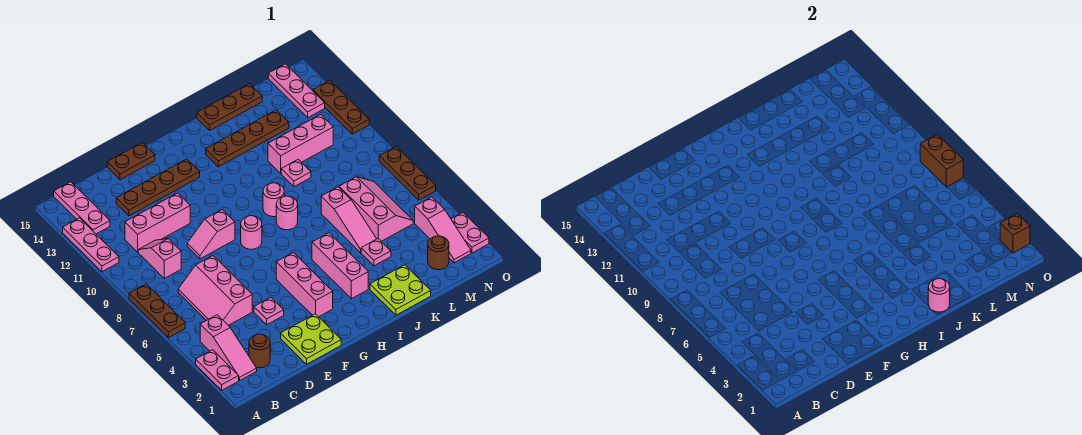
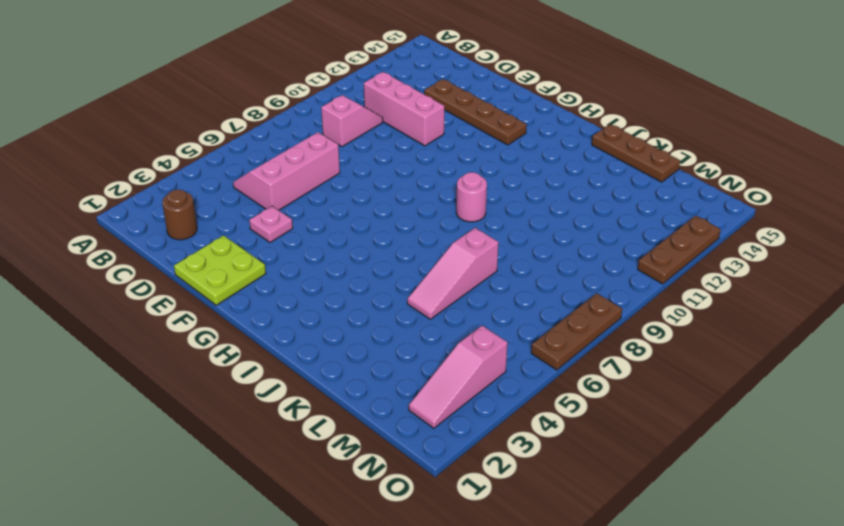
none -> pink plate A2:A3 level 1
none -> brown plate A6:A8 level 1
none -> pink plate A11:A13 level 1
none -> pink slope B2:B4 level 1 top 4

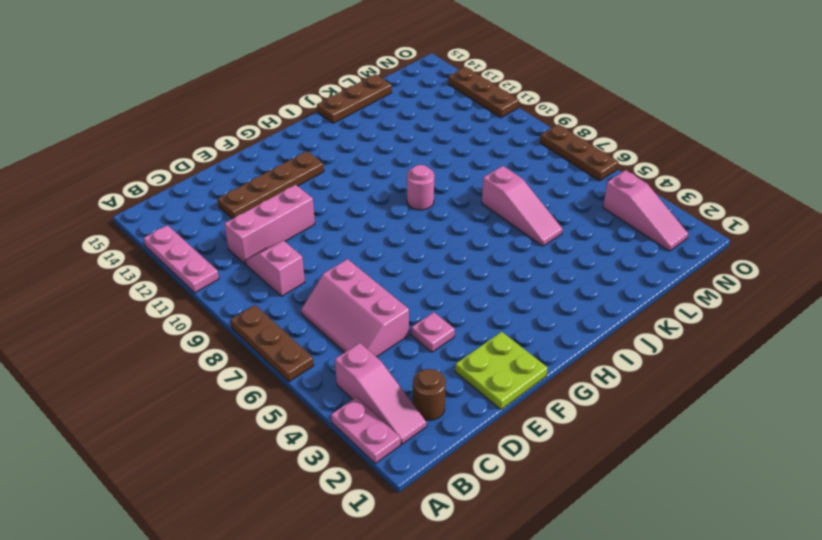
none -> pink plate B13:B15 level 1
none -> pink slope E9:F9 level 1 top F
none -> brown plate E15:F15 level 1
none -> pink brick G3:G5 level 1

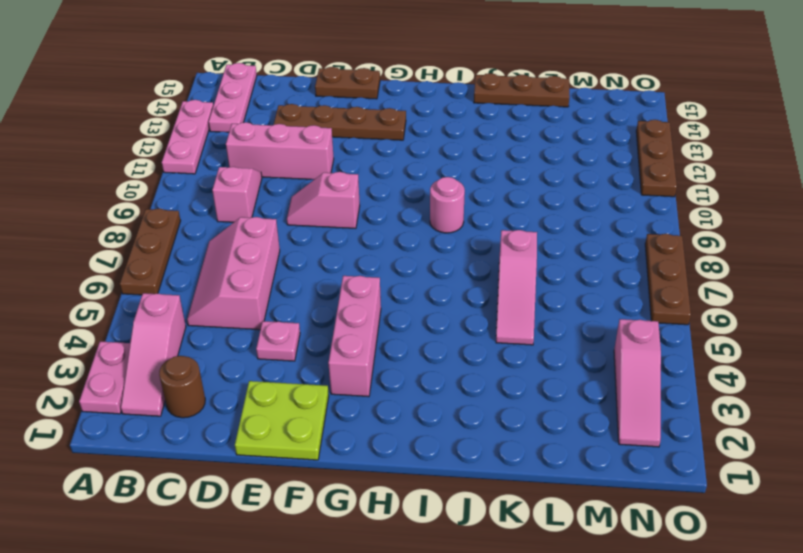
none -> pink round brick G8 level 1
none -> pink brick I3:I5 level 1
none -> pink round brick I8 level 1
none -> brown plate I13:L13 level 1

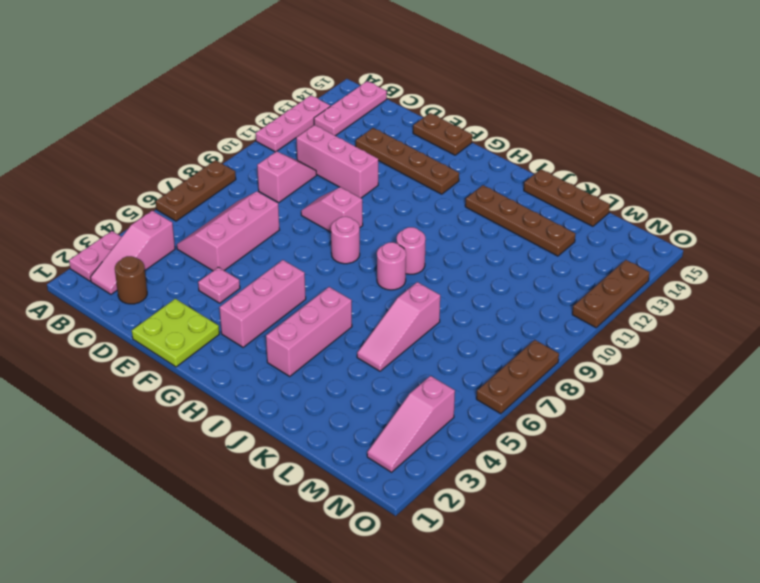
none -> lime plate J1:K2 level 1
none -> pink plate K4 level 1
none -> pink plate K10 level 1
none -> pink brick K11:M11 level 1

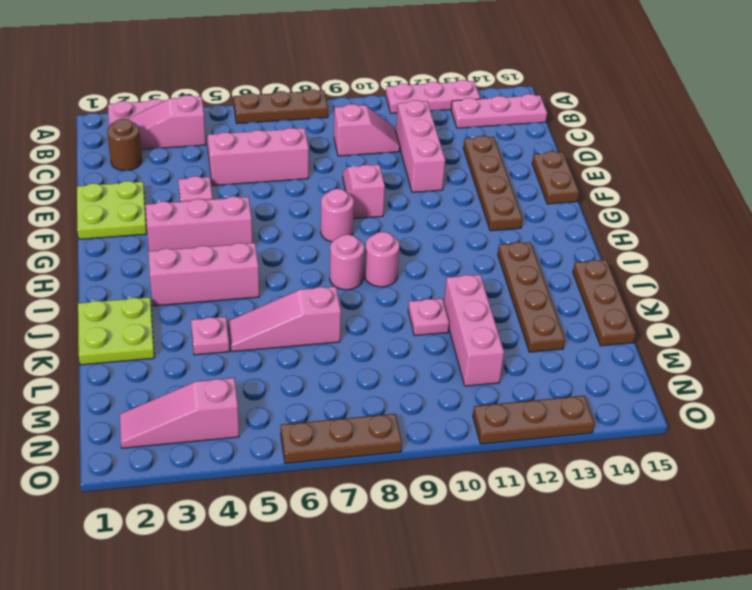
none -> pink slope L5:M7 level 1 top L
none -> brown round brick M2 level 1
none -> pink plate N13:N15 level 1
none -> pink plate O2:O3 level 1

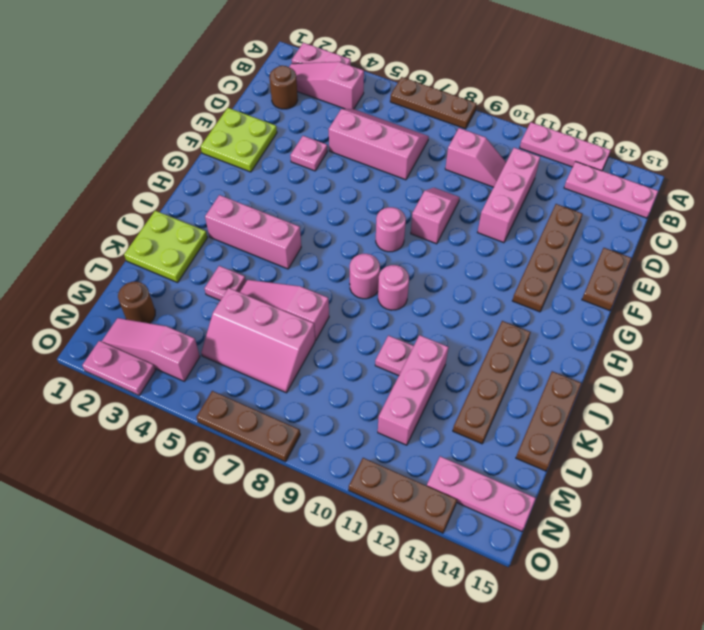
none -> pink brick G3:G5 level 1
none -> pink round brick J1 level 2
none -> brown brick O2 level 2
none -> brown brick O7:O8 level 2

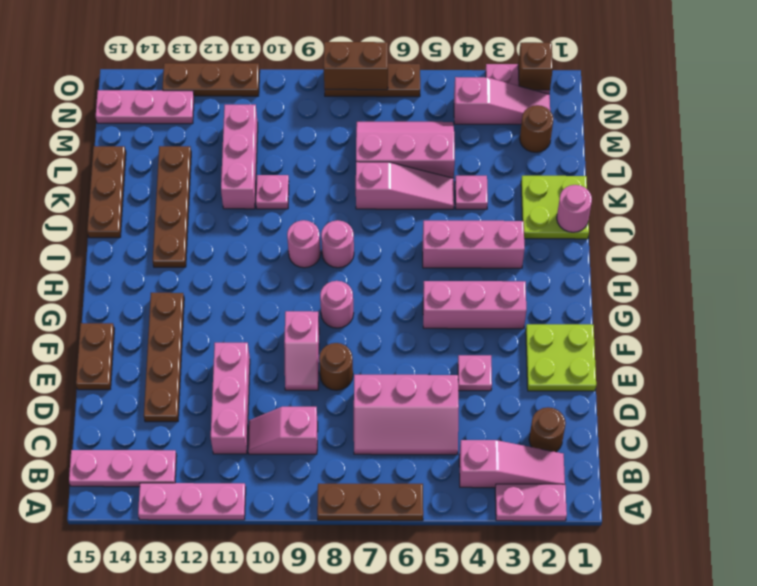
brown round brick E8 level 1 -> none

